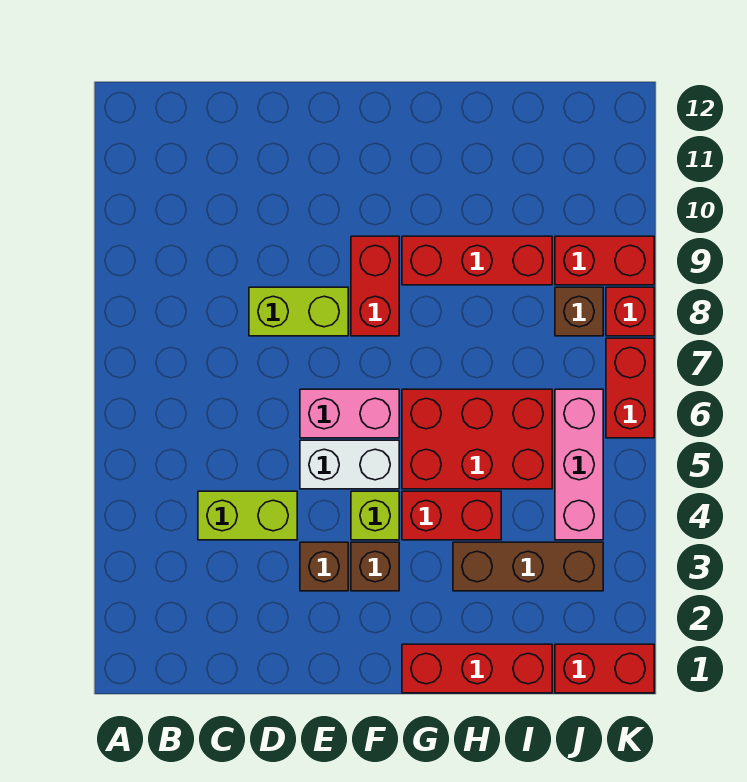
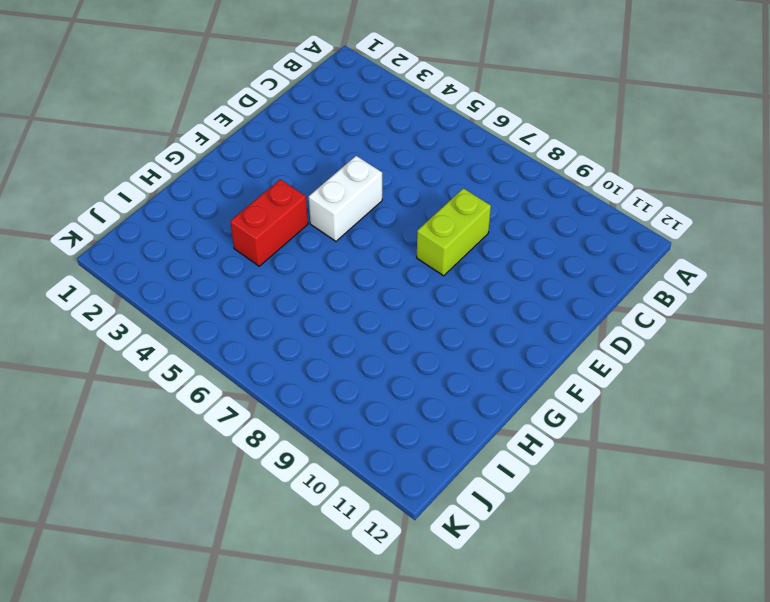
none -> lime brick C4:D4 level 1
none -> brown brick E3 level 1
none -> pink brick E6:F6 level 1

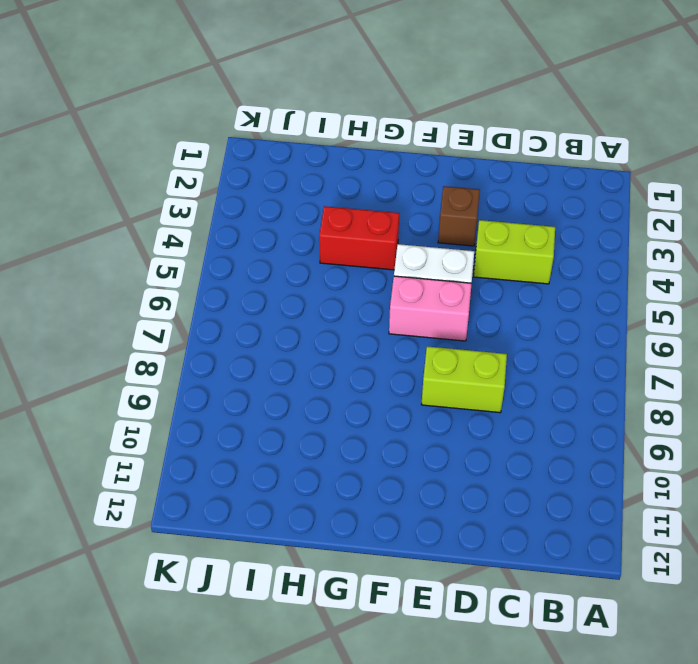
none -> brown brick F3 level 1
none -> lime brick F4 level 1
none -> red brick F8:F9 level 1

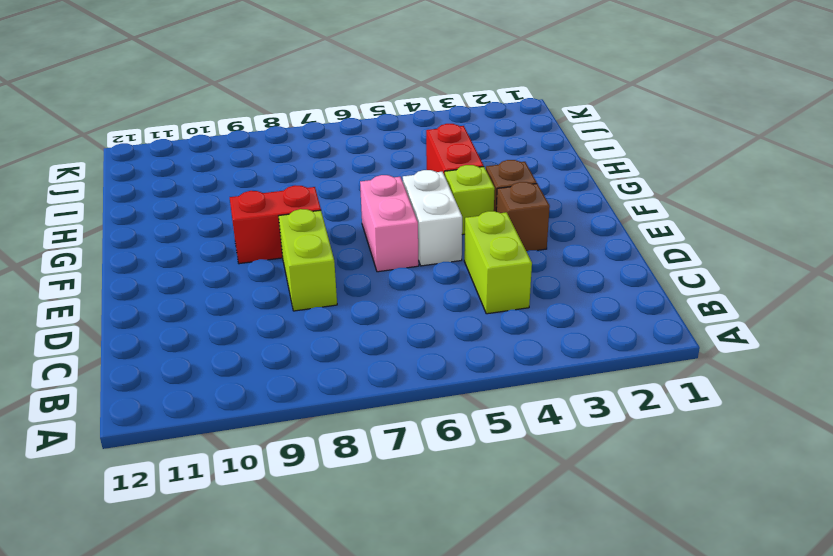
none -> red brick G1:I1 level 1
none -> red brick G5:I6 level 1
none -> red brick G9:I9 level 1

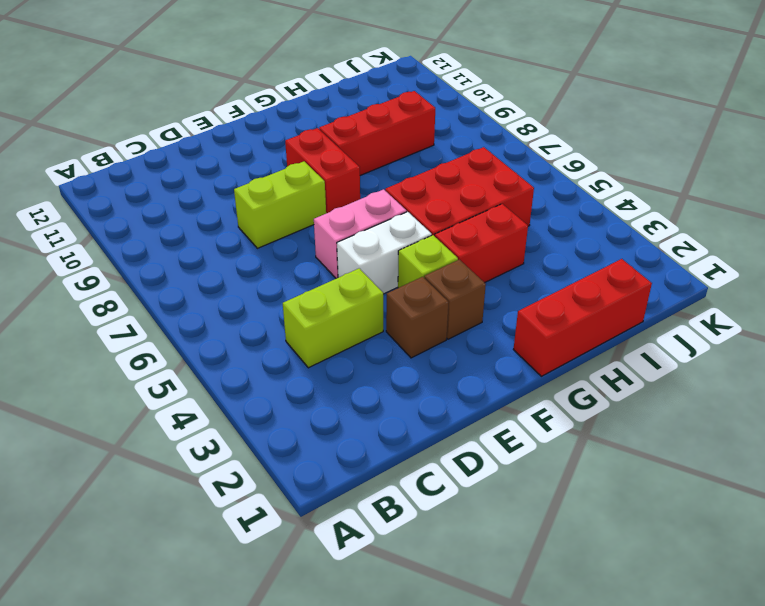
none -> brown brick H3:J3 level 1
none -> red brick J1:K1 level 1
none -> pink brick J4:J6 level 1

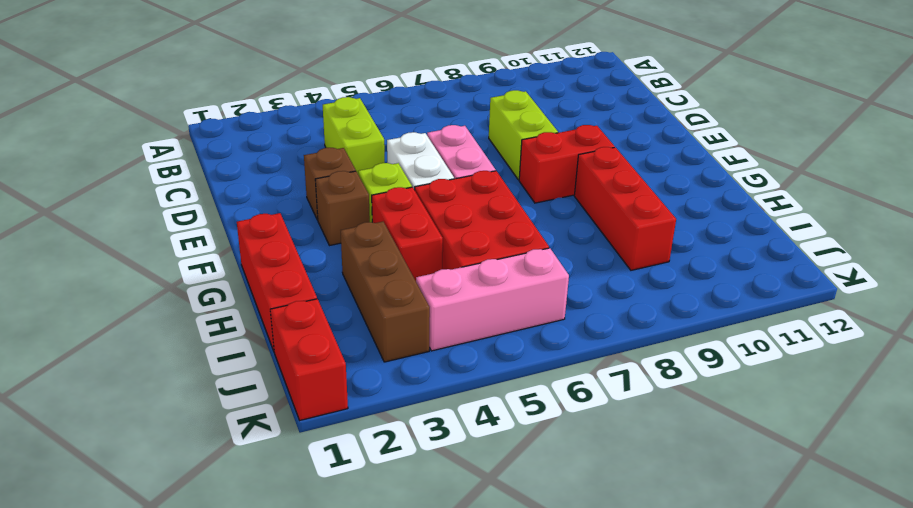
none -> brown brick J8 level 1
none -> red brick J9:K9 level 1
none -> red brick K6:K7 level 1

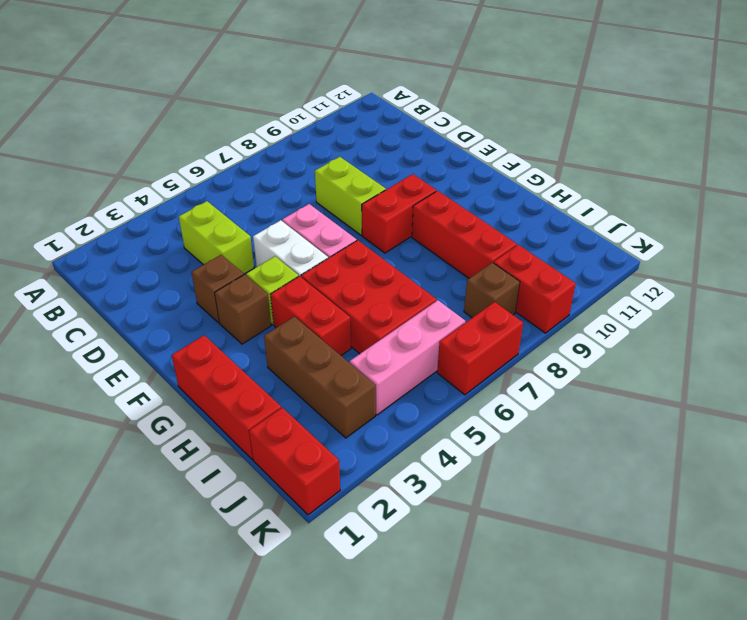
none -> red brick K8 level 1

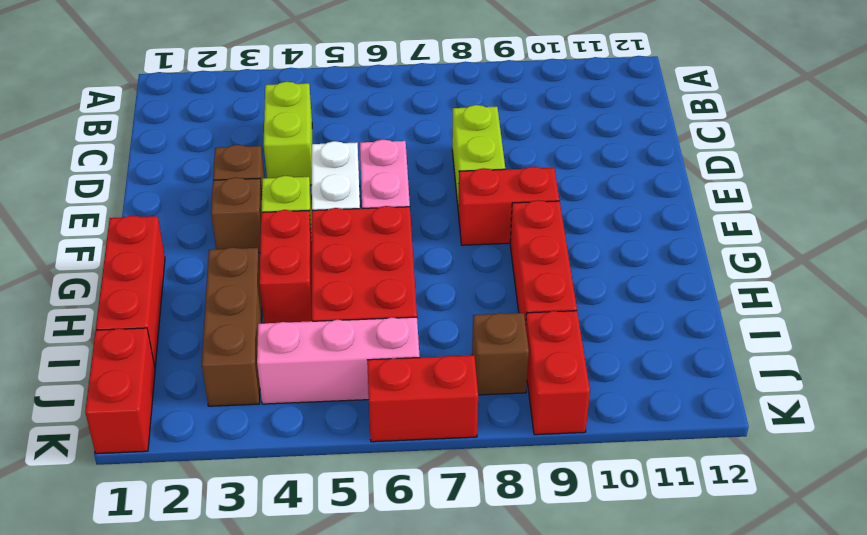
none -> red brick K8 level 1

